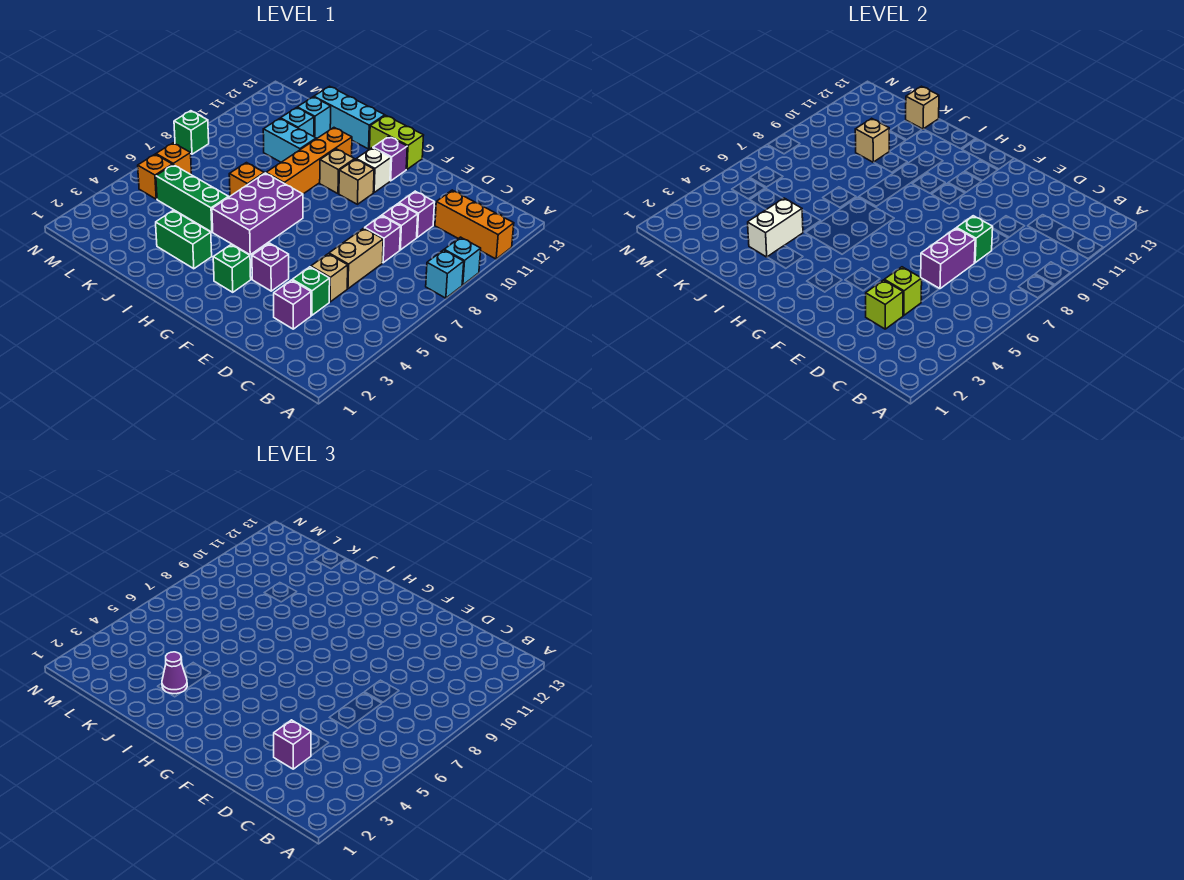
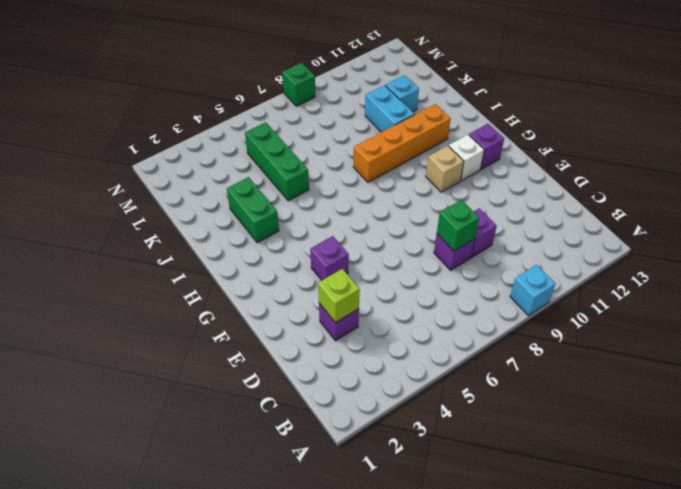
none -> cyan brick A8 level 1
none -> orange brick A11:C11 level 1
none -> green brick D4 level 1
none -> tan brick D5 level 1

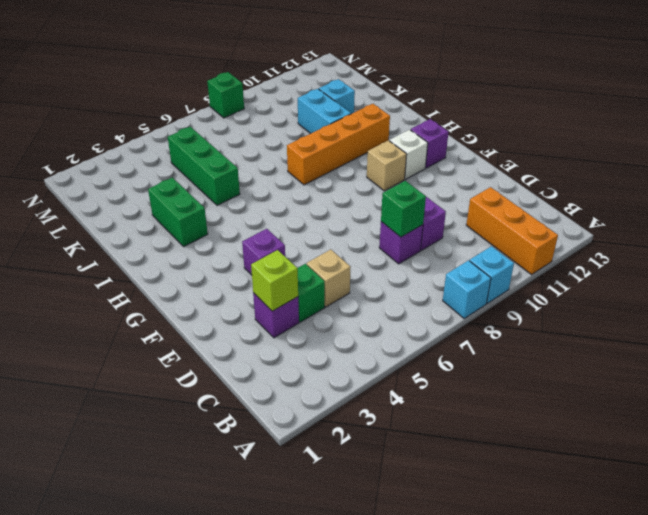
none -> tan brick D6:D7 level 1
none -> purple brick D10 level 1
none -> green brick G3 level 1
none -> lime brick G13:H13 level 1

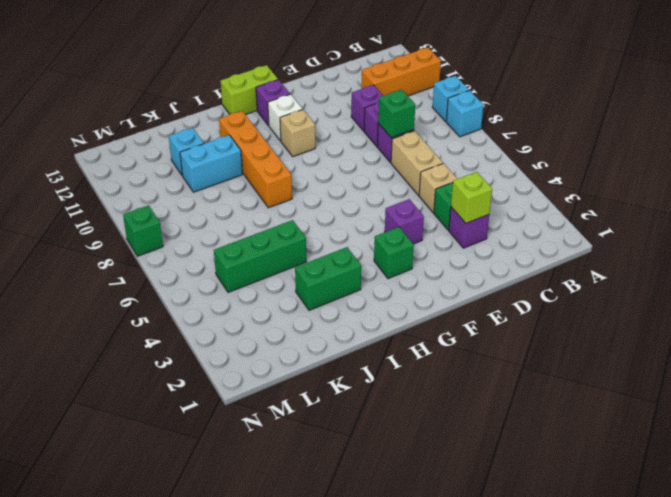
none -> purple brick H5:I7 level 1
none -> tan brick H10 level 1
none -> cyan brick I13:K13 level 1
none -> orange brick J7 level 1

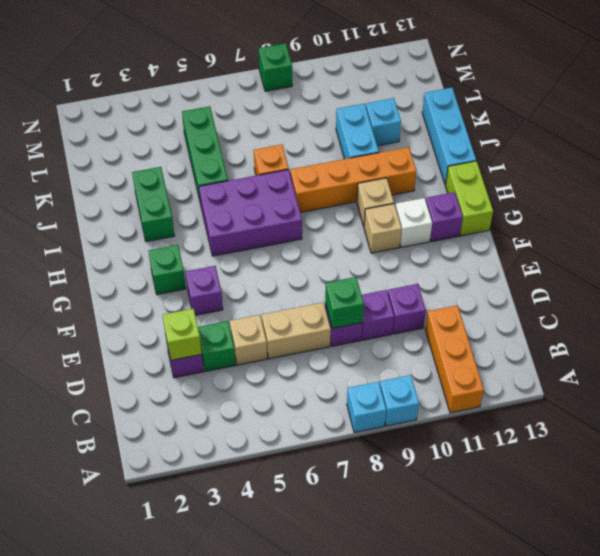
none -> cyan brick K12 level 1
none -> orange brick M5 level 1
none -> orange brick M6 level 1
none -> lime brick D4 level 2

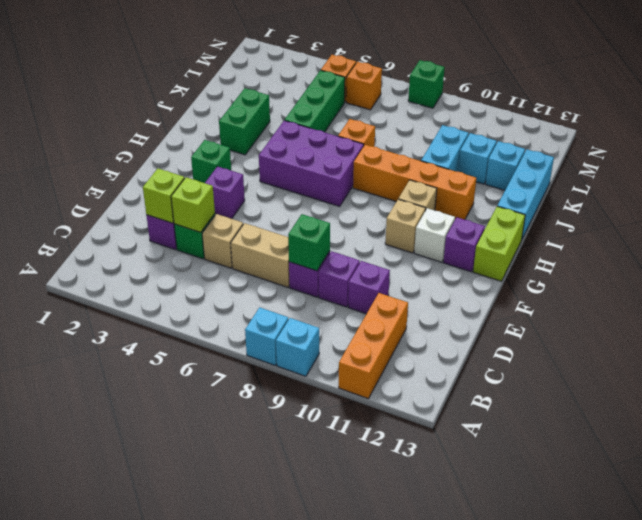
none -> purple brick D6:D7 level 2
none -> white brick J3:J4 level 2
none -> tan brick K10 level 2
none -> tan brick K13 level 2

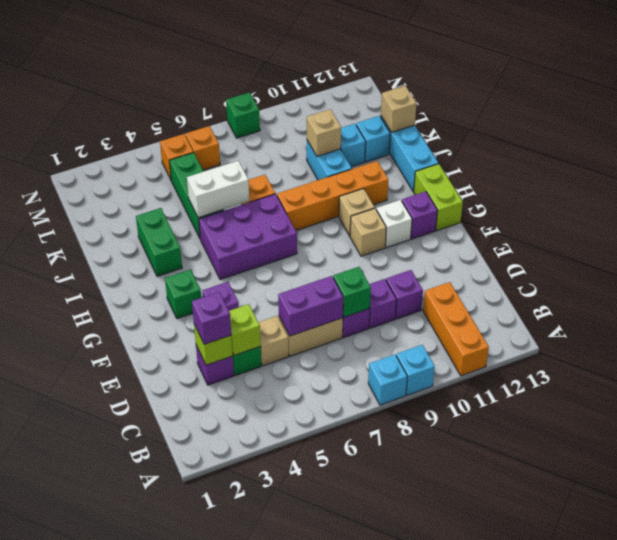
white brick J5:J6 level 2 -> white brick J3:J4 level 2
none -> purple cone J3 level 3

